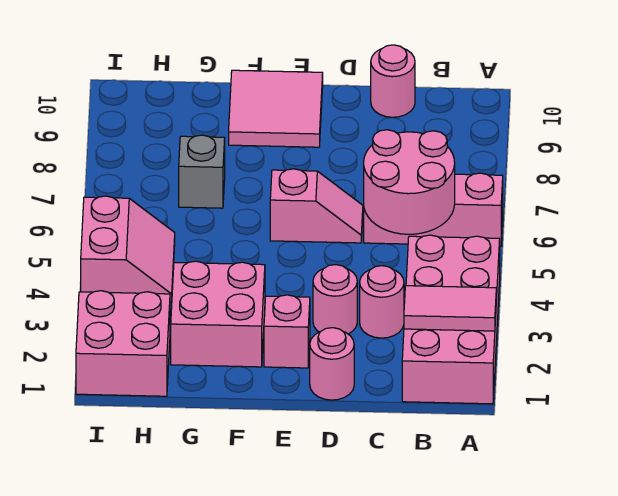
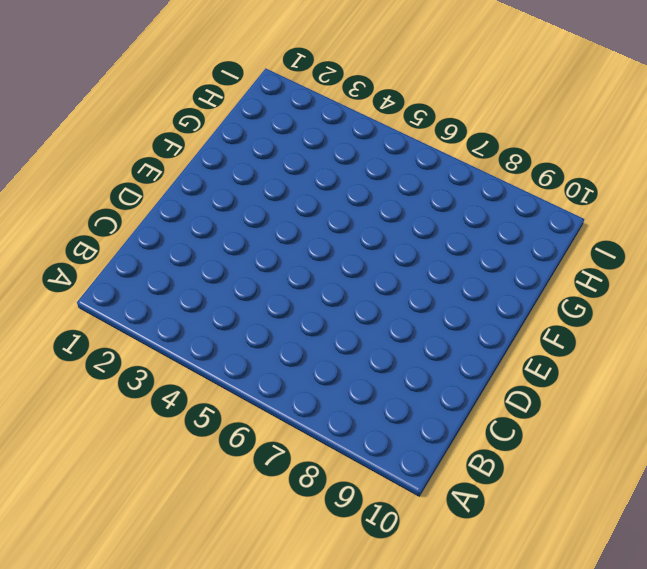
none -> pink brick A1:B4 level 1
none -> pink brick A6:C6 level 1
none -> pink round brick C3 level 1

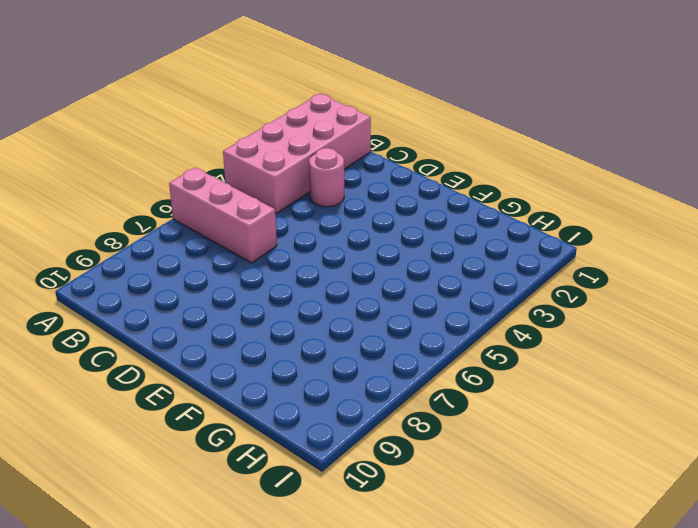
none -> pink round brick C10 level 1
none -> pink round brick D1 level 1
none -> pink round brick D3 level 1

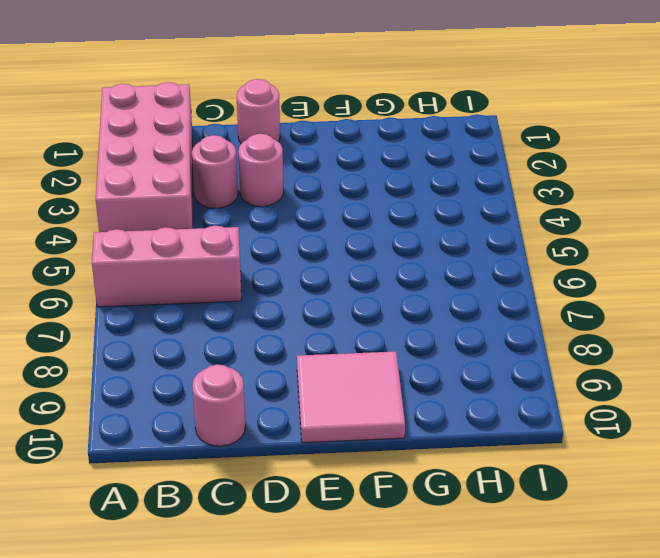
none -> pink slope D6:E6 level 1 top E
none -> pink brick E2 level 1
none -> pink brick F2:G3 level 1

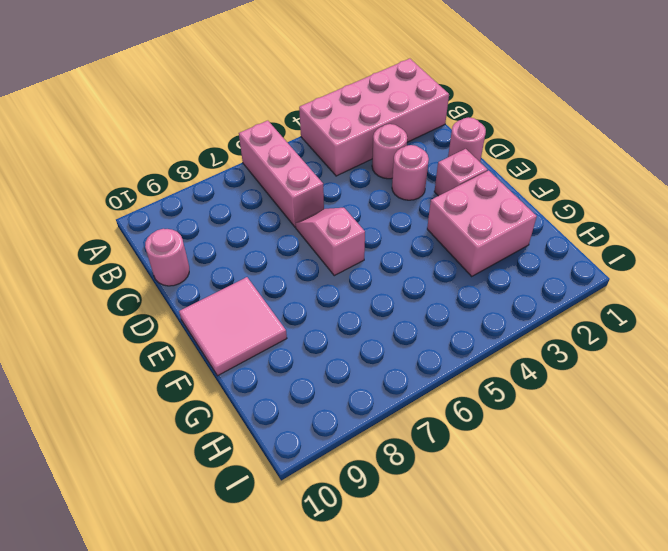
none -> grey brick G7 level 1
none -> pink brick H1:I2 level 1
none -> pink slope H4:I5 level 1 top I

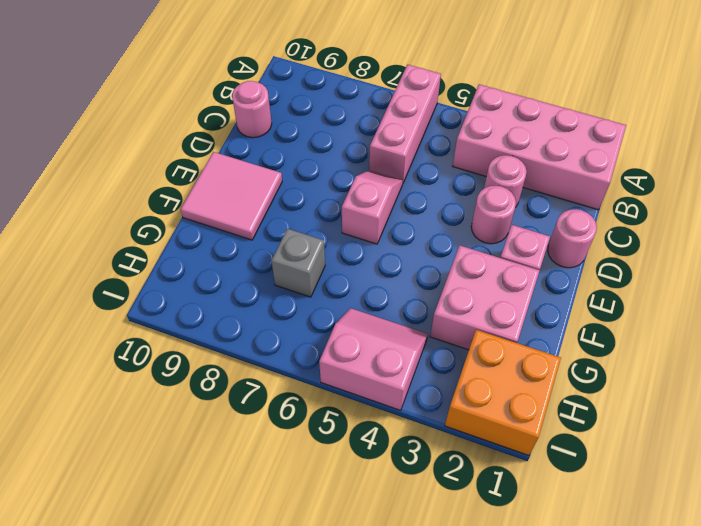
orange brick H1:I2 level 1 -> pink brick H1:I2 level 1
none -> pink tile A2:B2 level 2
none -> pink round brick B5:C6 level 2

